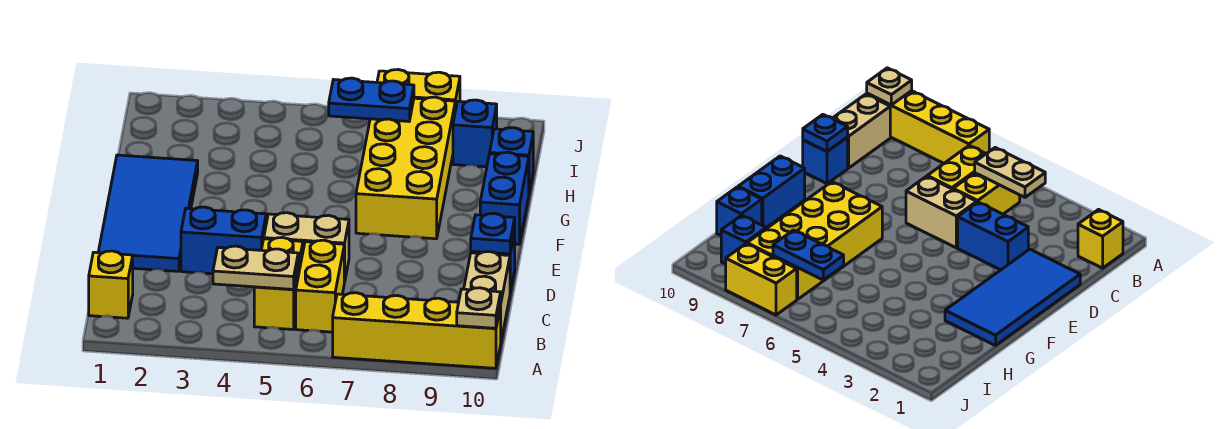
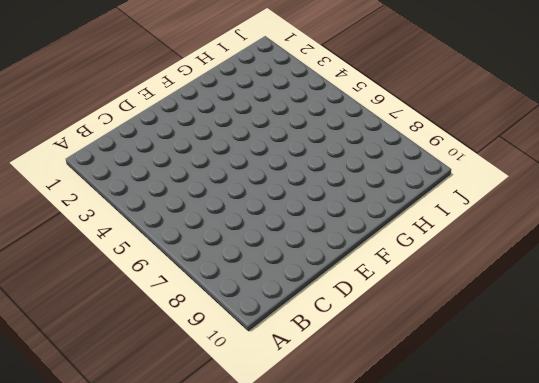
none -> yellow brick A7:A10 level 1
none -> yellow brick B1 level 1
none -> yellow brick B5:C5 level 1

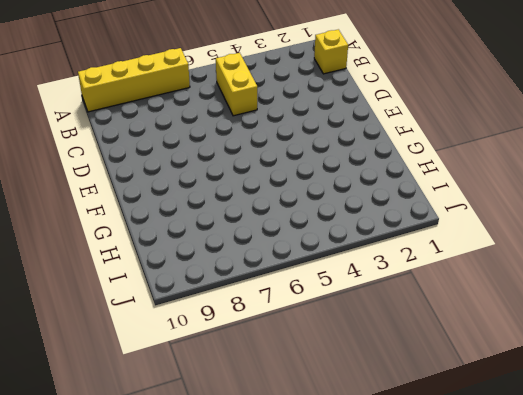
none -> yellow brick B6:C6 level 1
none -> tan brick B10:C10 level 1
none -> blue tile D1:G2 level 1

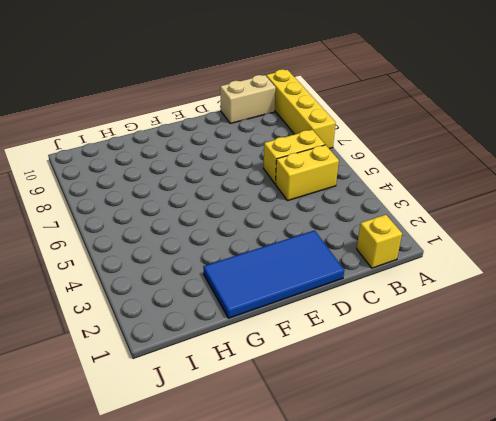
none -> blue brick D3:D4 level 1
none -> tan brick D5:D6 level 1
none -> blue brick D10 level 1

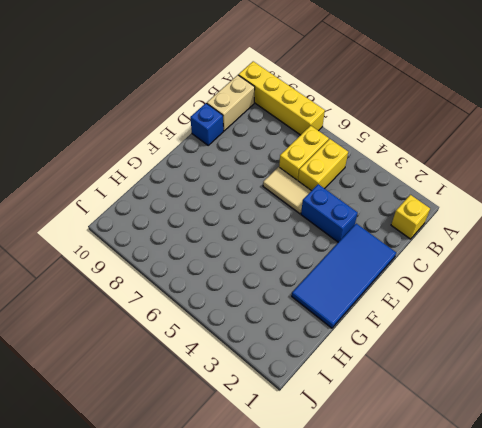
tan tile D5:D6 level 1 -> tan brick D5:D6 level 1
none -> yellow brick F7:I8 level 1
none -> blue brick F10:G10 level 1
none -> blue brick H10 level 1

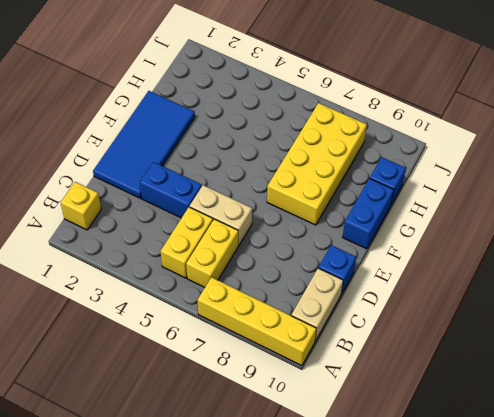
none -> blue brick I9 level 1
none -> yellow brick J7:J8 level 1
none -> tan plate A10 level 2

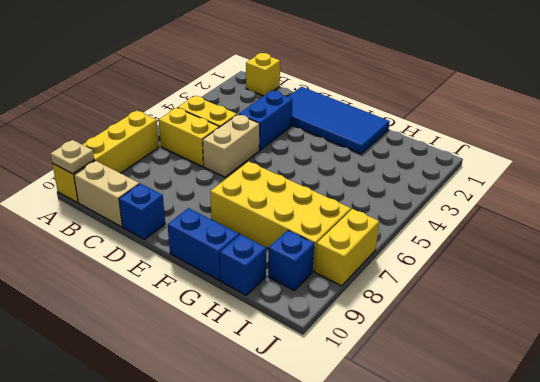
none -> tan plate B4:B5 level 2
none -> blue plate D10 level 2
none -> blue plate I6:I7 level 2

